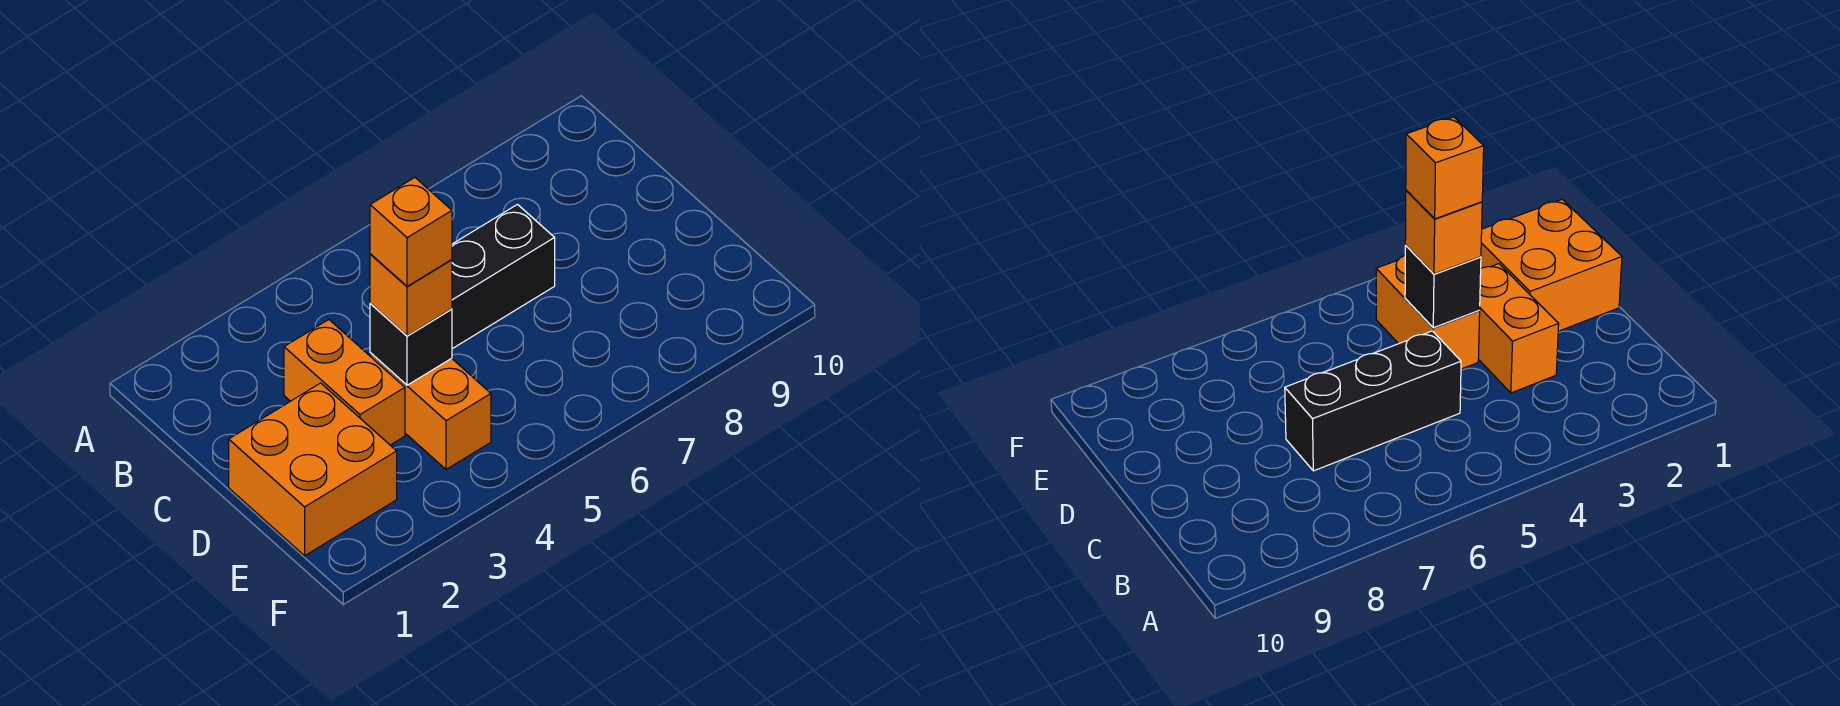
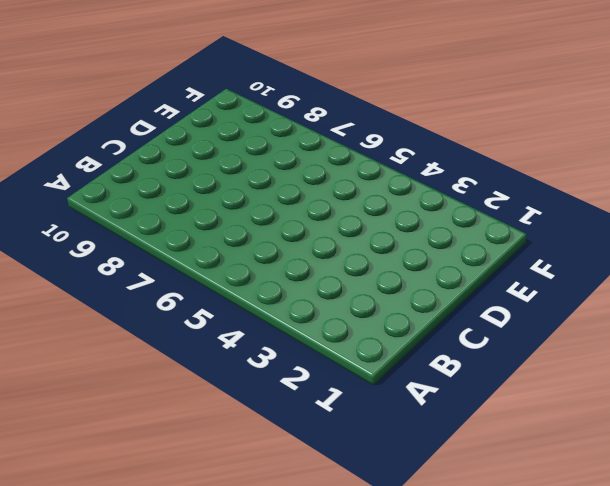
none -> orange brick C3:D3 level 1
none -> black brick C5:C7 level 1

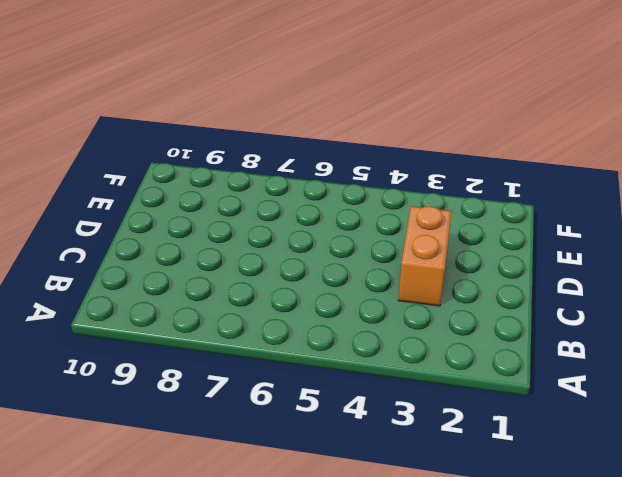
none -> black brick C5:C7 level 1
none -> orange brick D1:E2 level 1

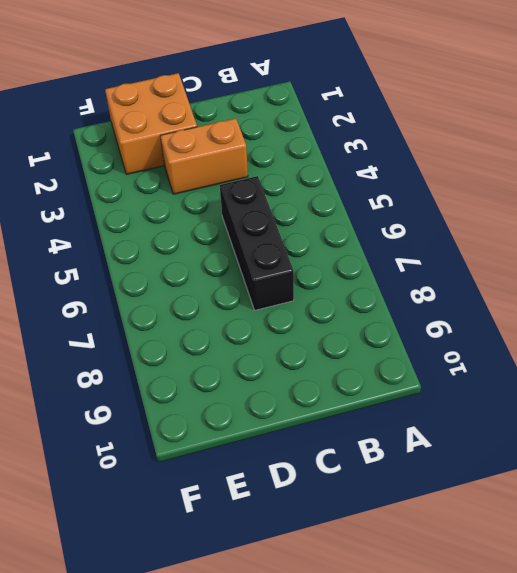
none -> orange brick D4:E4 level 1
none -> black brick D4 level 2

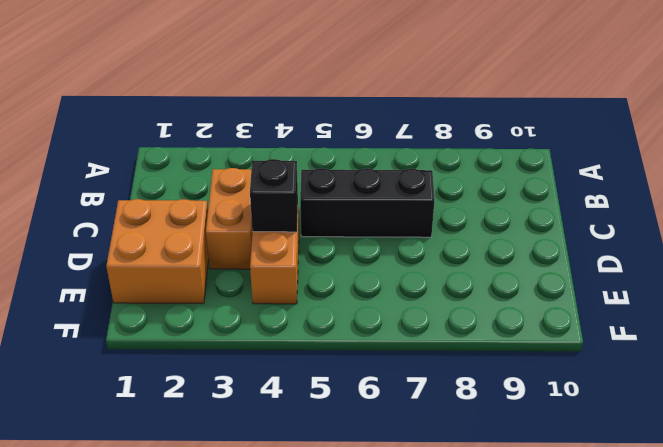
none -> orange brick D4 level 3
none -> orange brick D4 level 4

